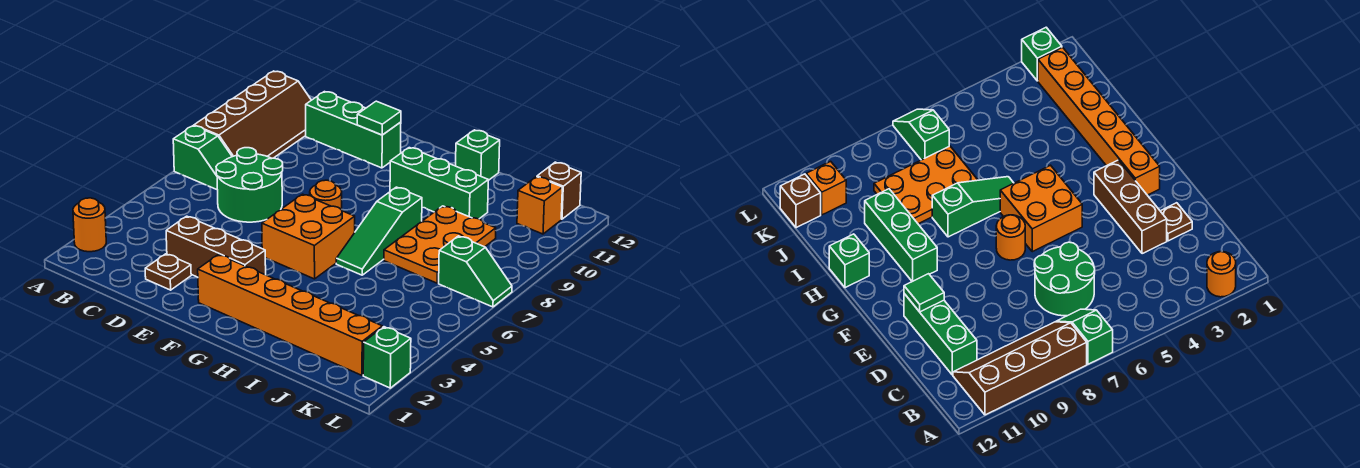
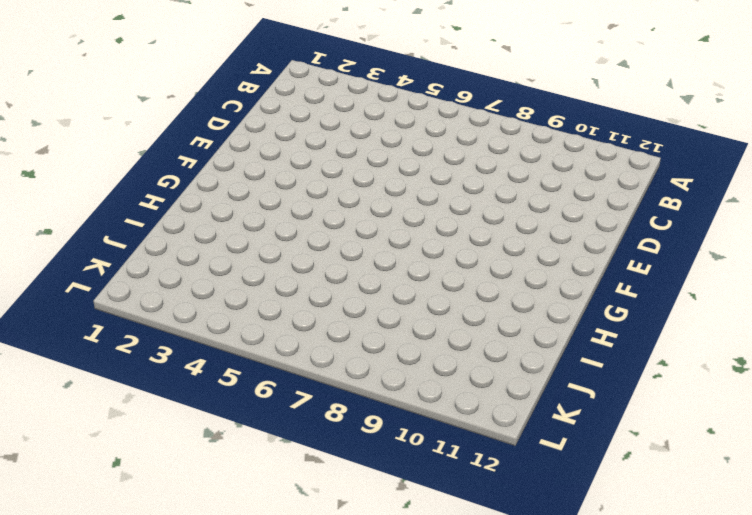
none -> orange round brick A2 level 1
none -> green slope A7:B7 level 1 top A
none -> brown slope A8:B11 level 1 top A

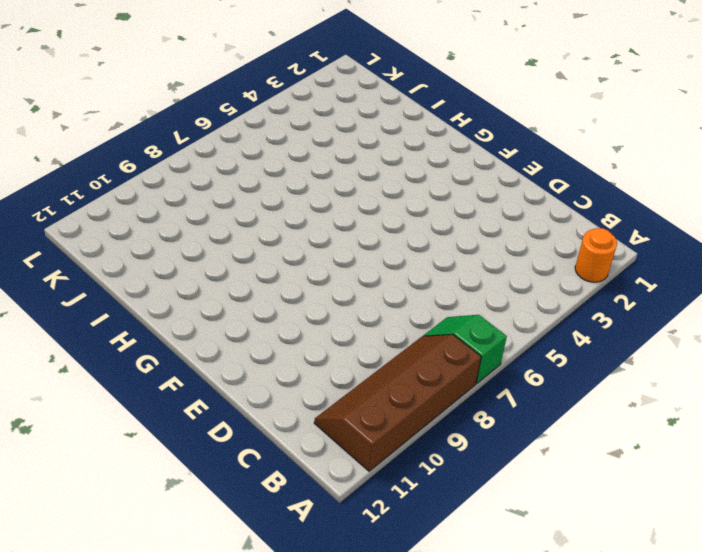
none -> green round brick C6:D7 level 1
none -> green brick C11:E11 level 1
none -> brown plate D2 level 1

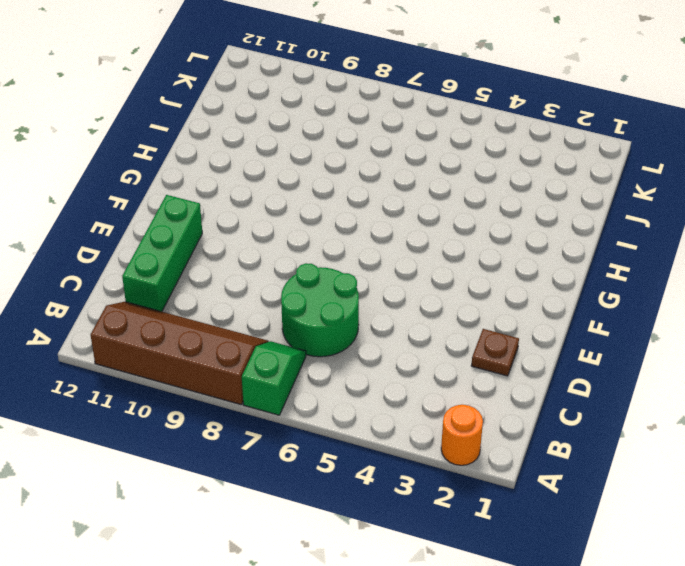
none -> brown brick D3:F3 level 1
none -> orange brick F2:K2 level 1
none -> orange brick F5:G6 level 1

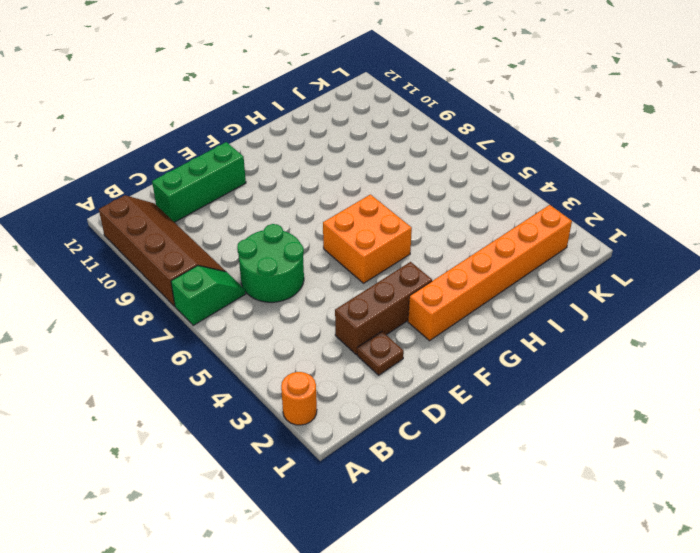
none -> orange round brick F7 level 1
none -> green brick G10:I10 level 1
none -> green slope H6:H8 level 1 top 8

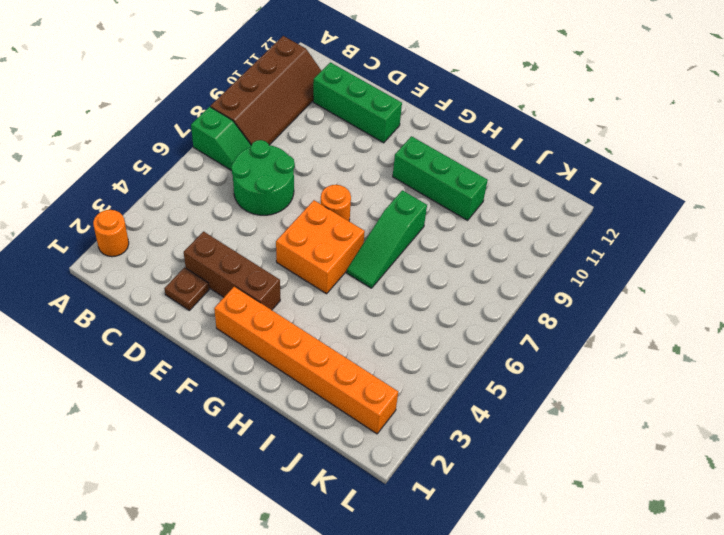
none -> green brick H12 level 1
none -> orange plate I7:J9 level 1
none -> green slope K7:L7 level 1 top K

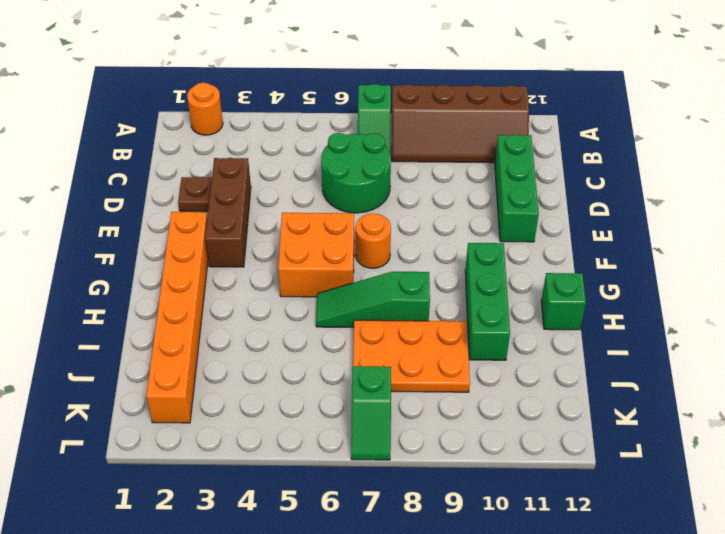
none -> orange brick K11 level 1
none -> brown brick K12 level 1
none -> green brick L2 level 1

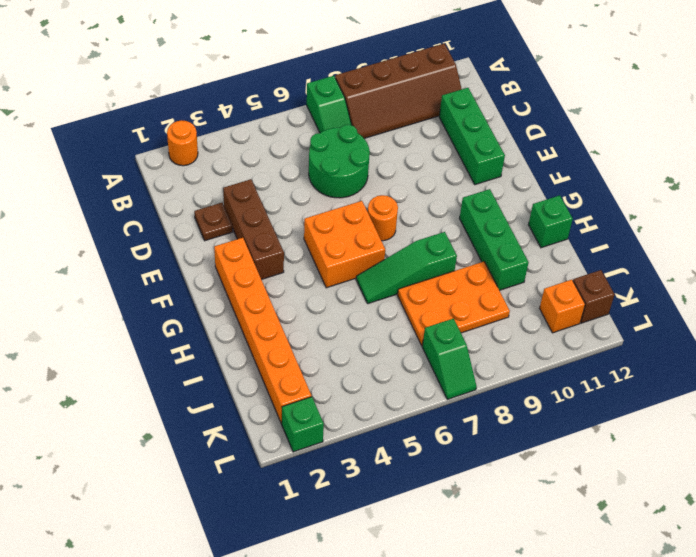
none -> green tile E11 level 2

